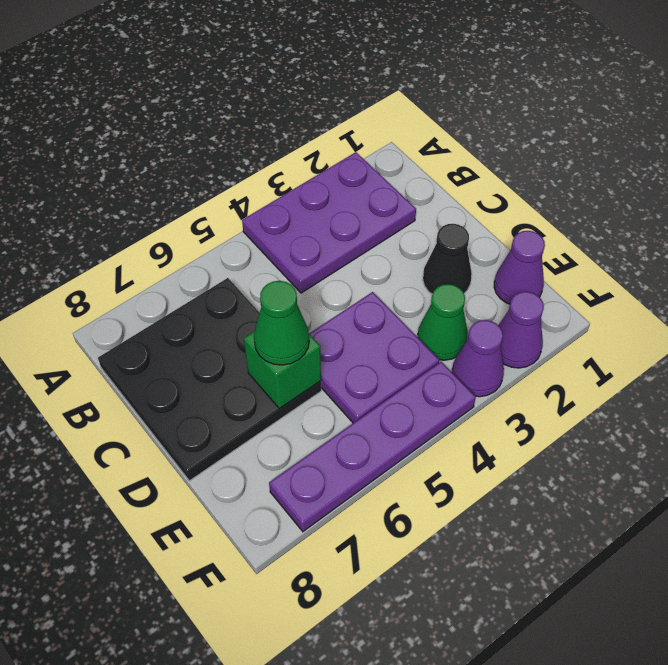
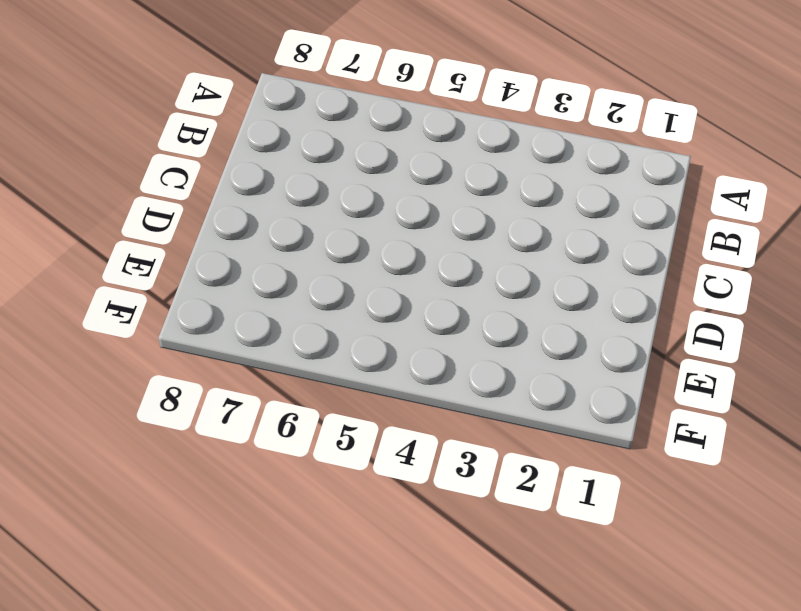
none -> purple plate A2:B4 level 1
none -> black plate B6:D8 level 1

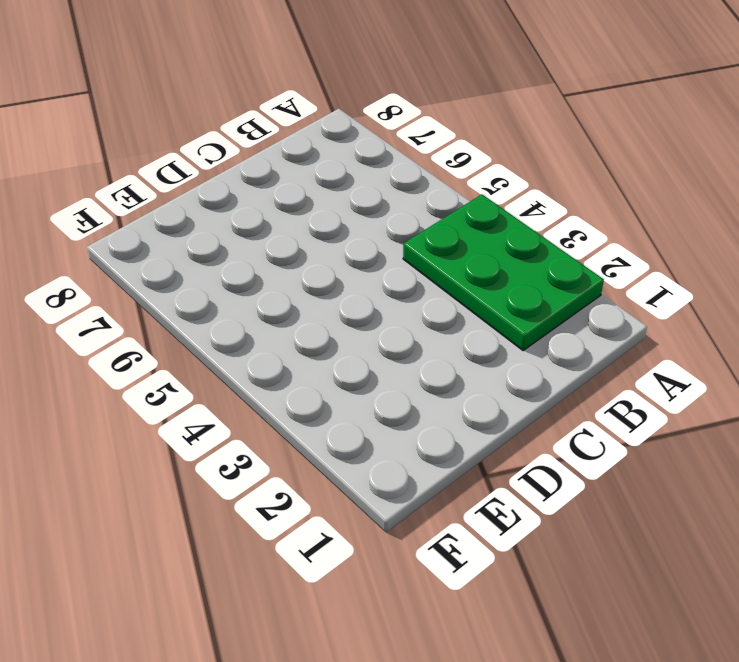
green plate A2:B4 level 1 -> purple plate A2:B4 level 1
none -> black plate B6:D8 level 1
none -> black cone D2 level 1

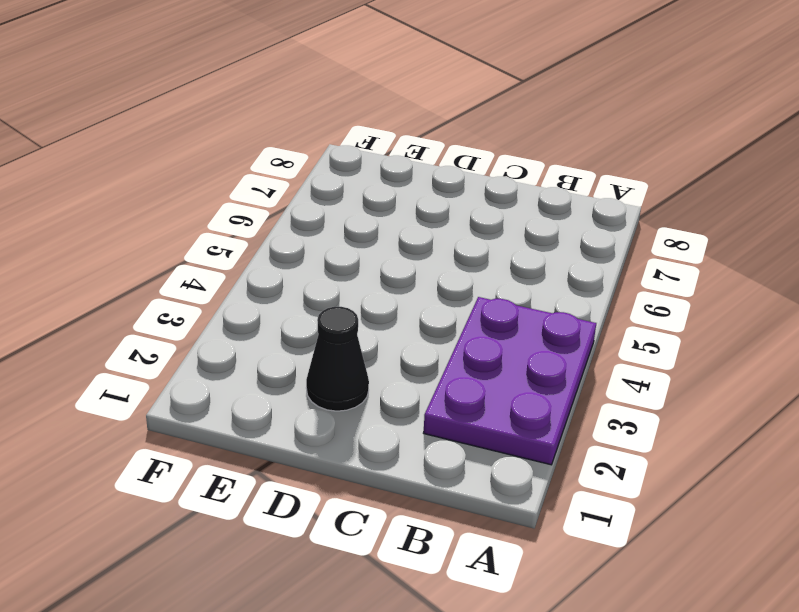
none -> black plate B6:D8 level 1
none -> purple plate D4:E5 level 1

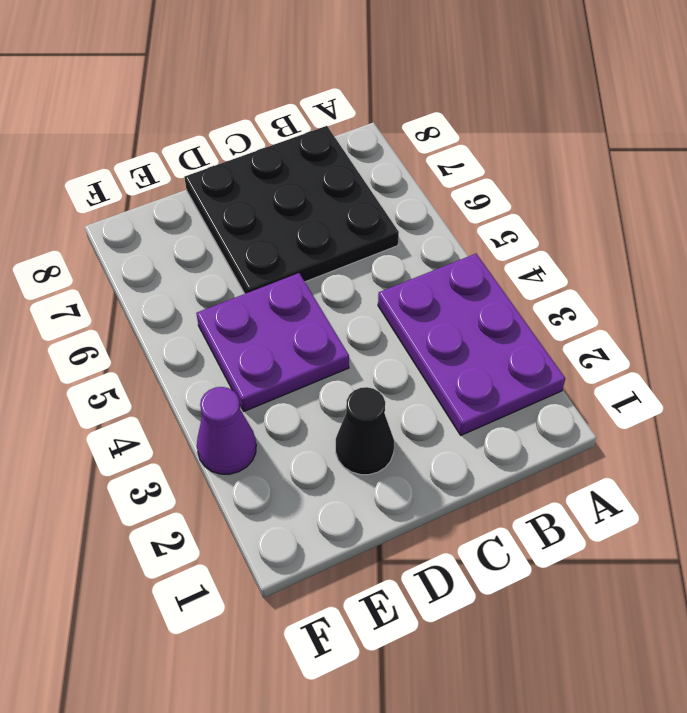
none -> purple cone E1 level 1
none -> green cone E3 level 1

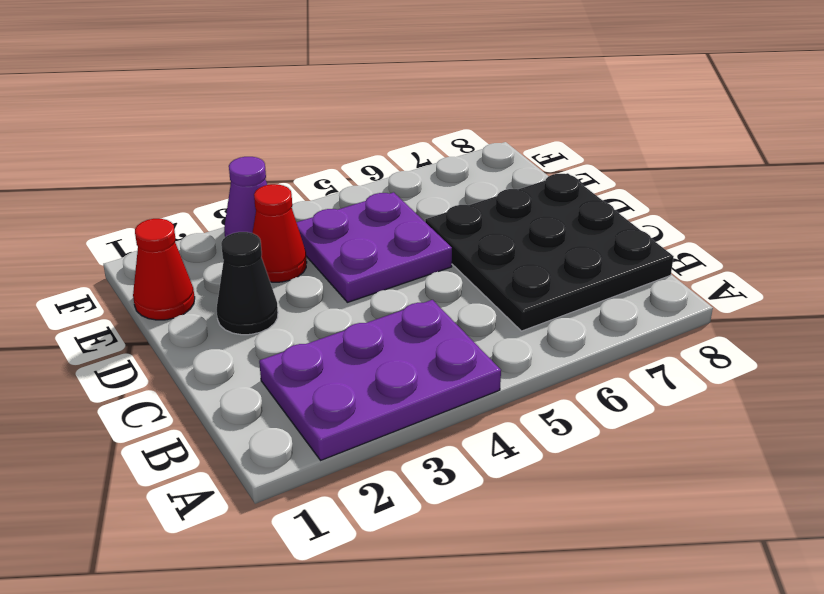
red cone E1 level 1 -> purple cone E1 level 1
red cone E3 level 1 -> green cone E3 level 1
none -> purple cone F2 level 1
none -> purple plate F4:F7 level 1

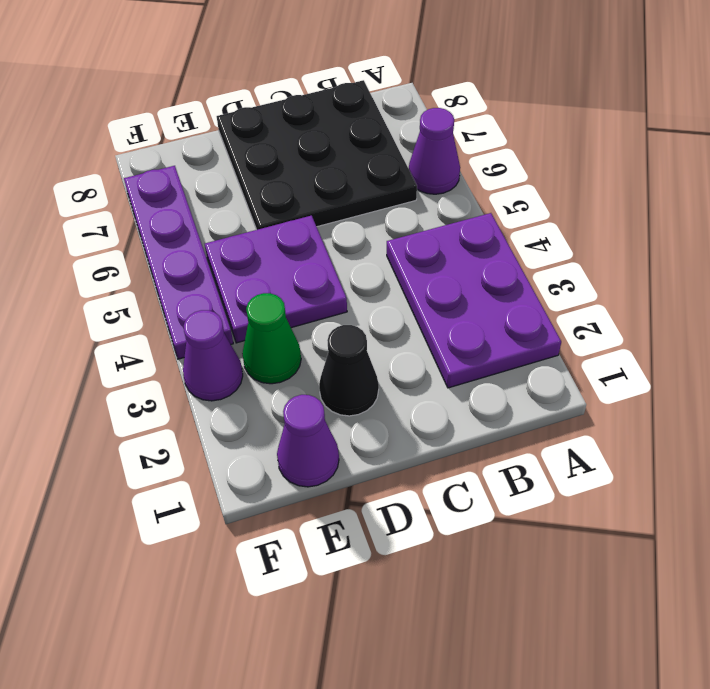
purple cone A6 level 1 -> purple cone F2 level 1
none -> green brick D6 level 2
none -> green cone D6 level 3

